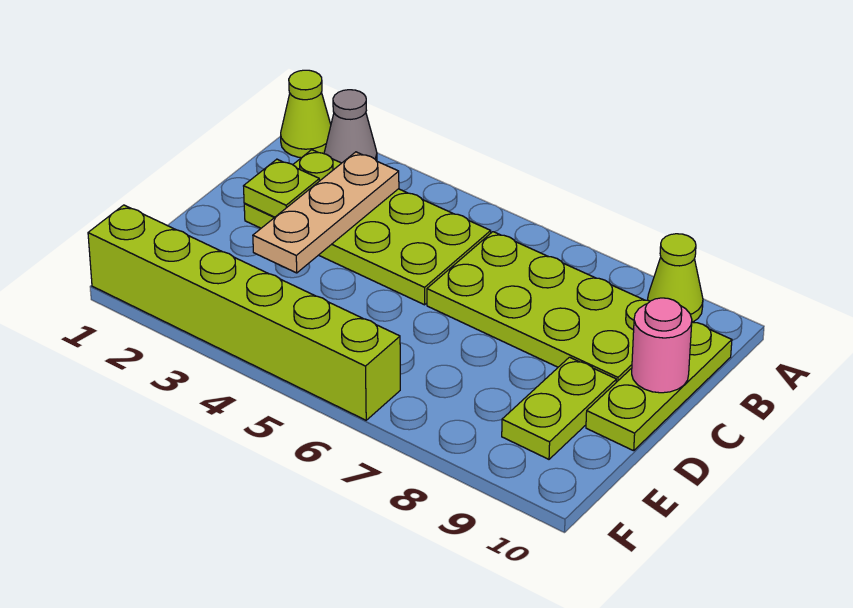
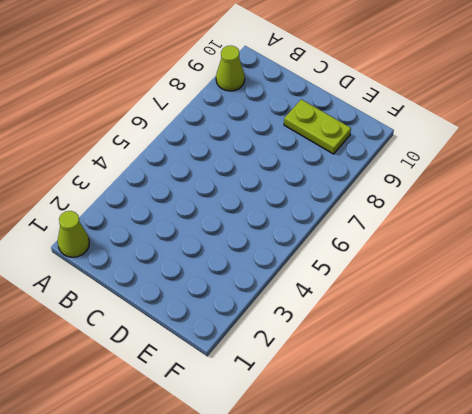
none -> grey cone A2 level 1
none -> lime plate B2:C5 level 1

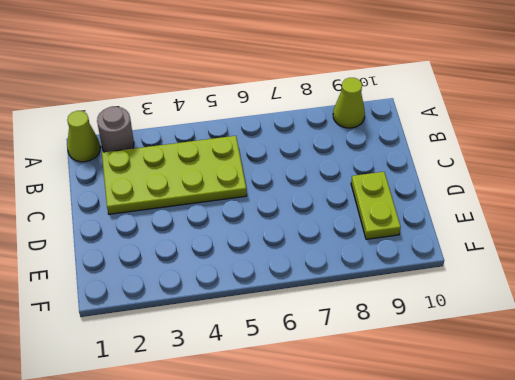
grey round brick A2 level 1 -> grey cone A2 level 1
none -> lime plate B6:C9 level 1
none -> lime plate B10:D10 level 1

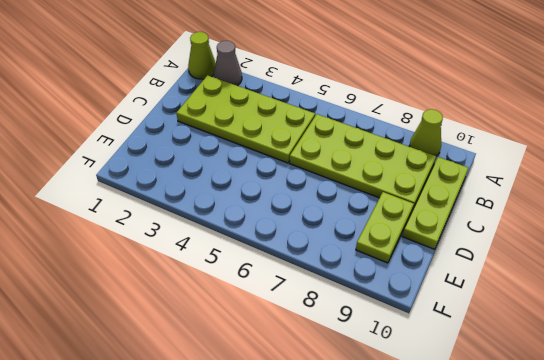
none -> lime brick F1:F6 level 1
none -> tan plate B3:D3 level 2

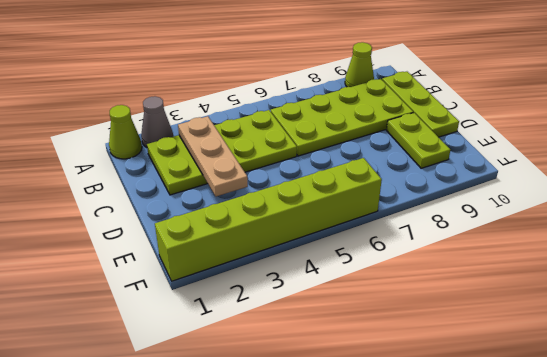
none -> lime plate C2 level 2
none -> pink round brick C10 level 2

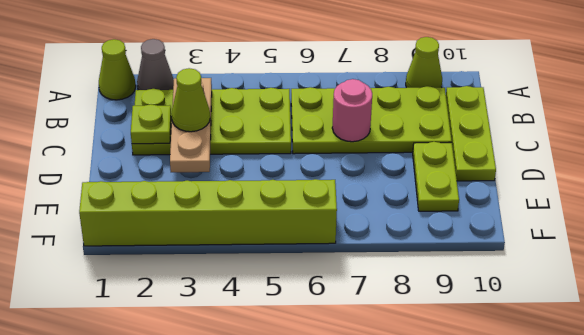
lime cone C3 level 3 -> none
pink round brick C7 level 2 -> pink round brick C10 level 2

